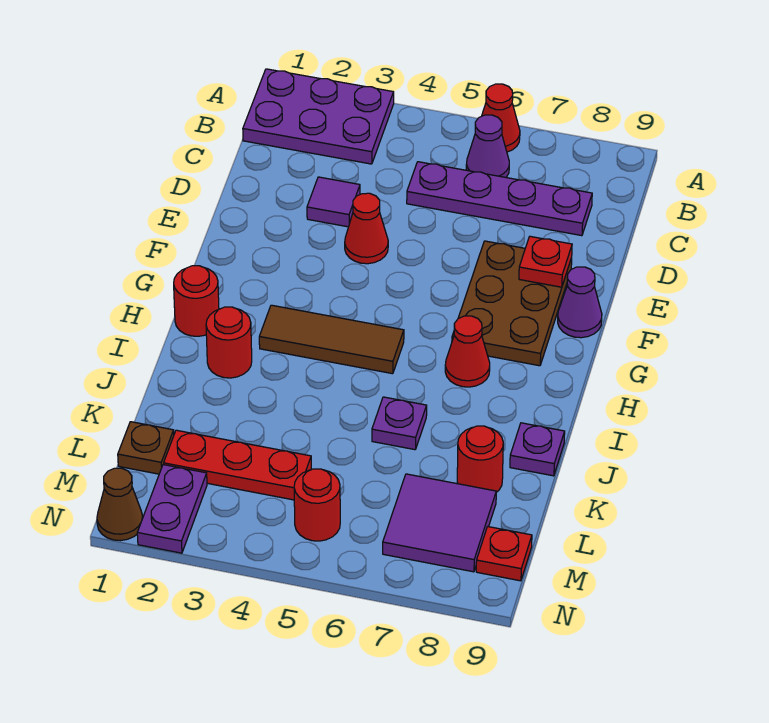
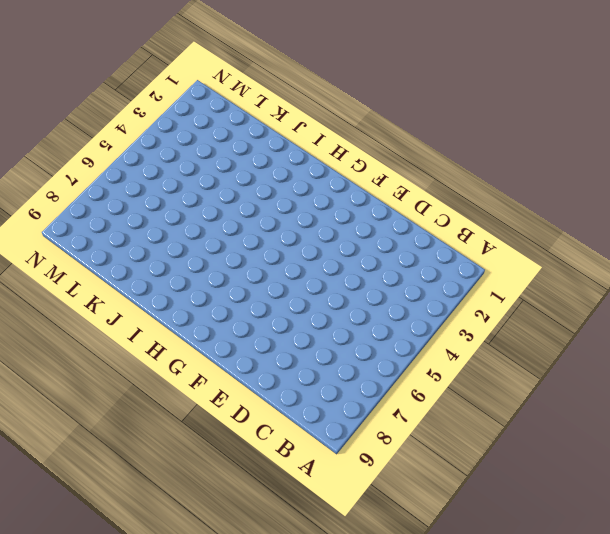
none -> purple plate A1:B3 level 1
none -> red cone A6 level 1
none -> purple cone B6 level 1

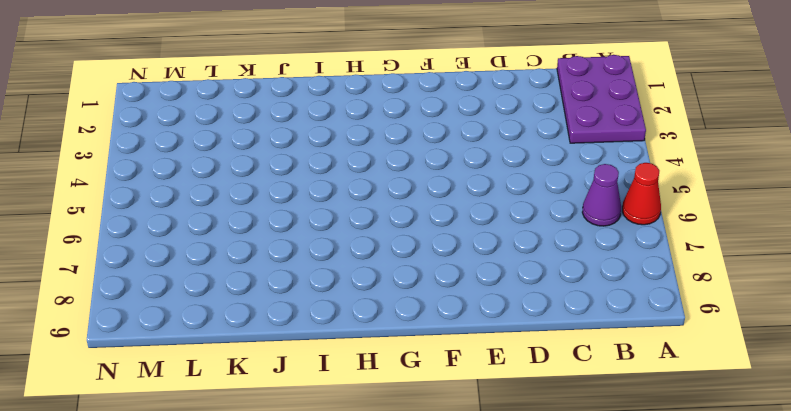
none -> purple plate C5:C8 level 1
none -> purple tile D3 level 1
none -> red cone E4 level 1

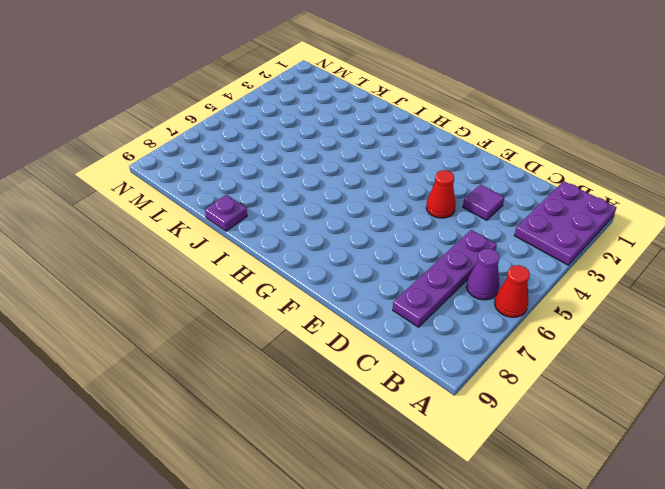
none -> brown plate E7:G8 level 1
none -> purple cone F9 level 1
none -> red round brick H1 level 1

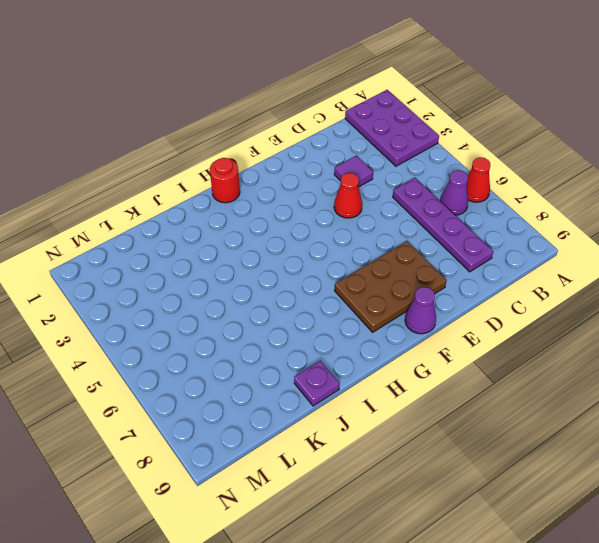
none -> brown tile H3:H5 level 1
none -> red cone H7 level 1
none -> red round brick I2 level 1

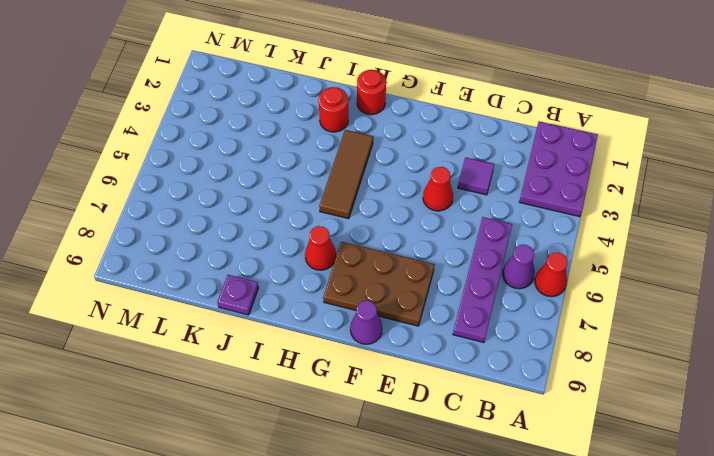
none -> purple plate J6 level 1
none -> red round brick K8 level 1
none -> brown plate L1 level 1

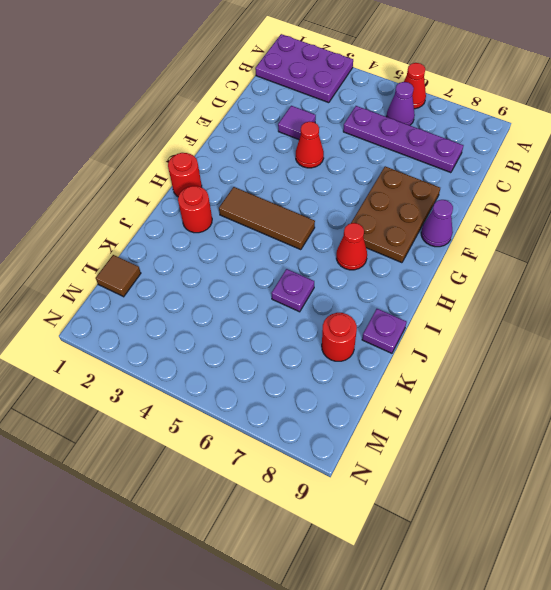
brown tile L1 level 1 -> brown plate L1 level 1
none -> red plate L2:L4 level 1
none -> purple tile L7:M8 level 1
none -> purple plate M2:N2 level 1

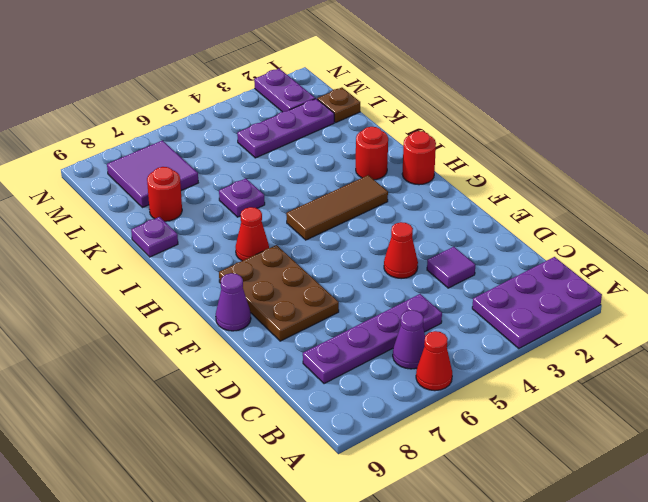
purple plate L2:L4 level 1 -> red plate L2:L4 level 1
none -> red round brick M5 level 1
none -> red plate M9 level 1
none -> brown cone N1 level 1

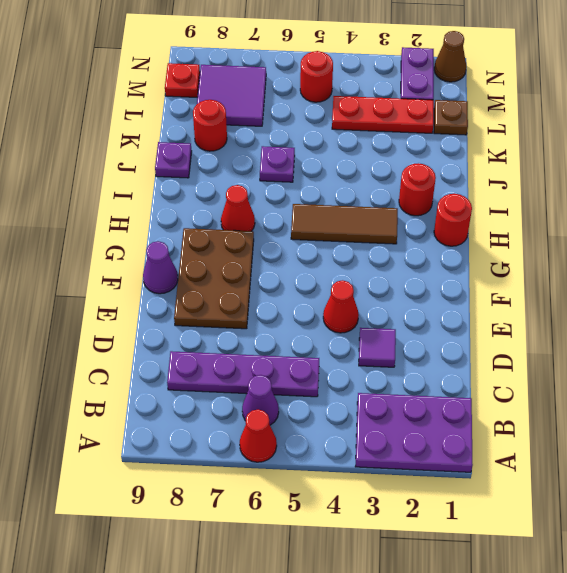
none -> red plate E8 level 2

